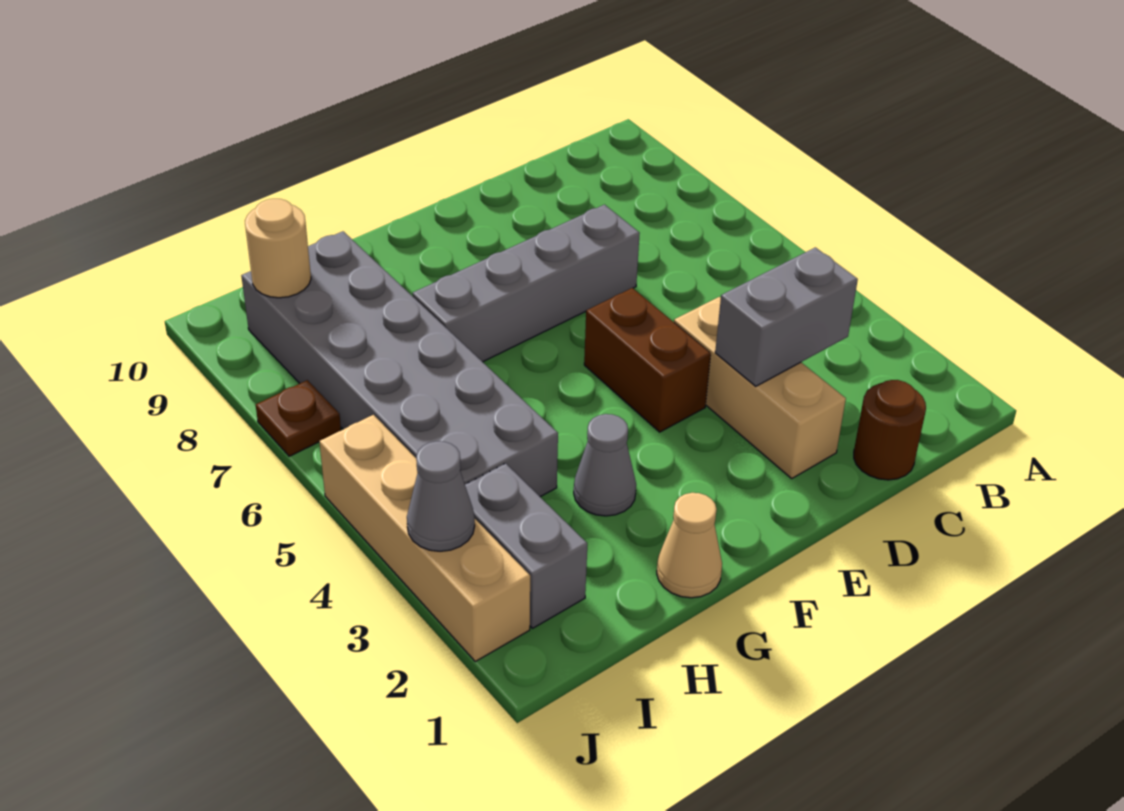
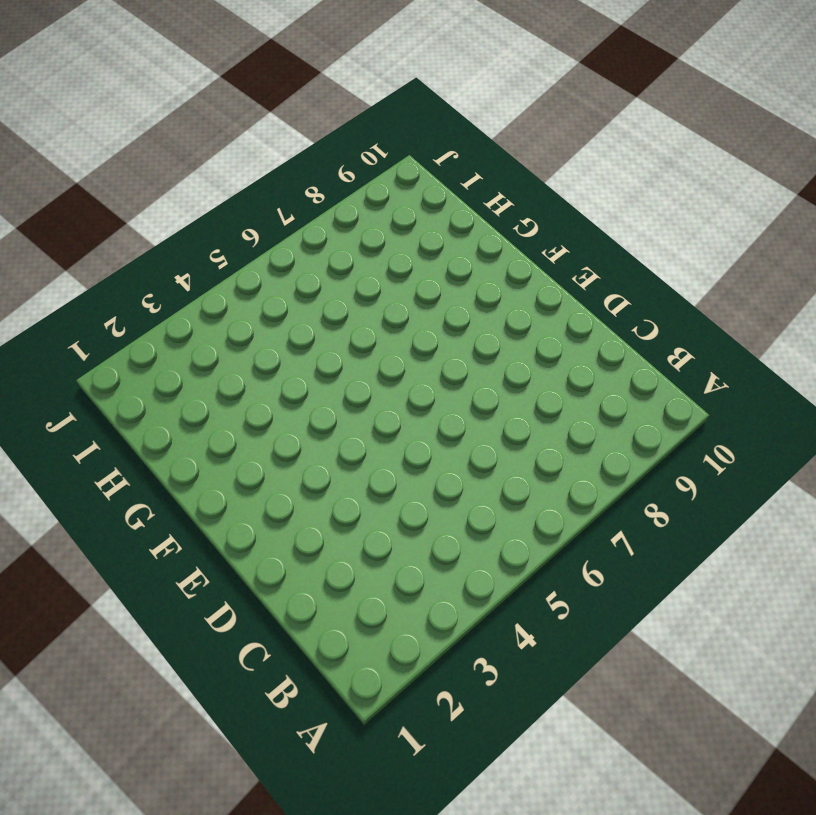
none -> brown round brick C1 level 1
none -> tan brick D2:D4 level 1
none -> grey brick D7:G7 level 1

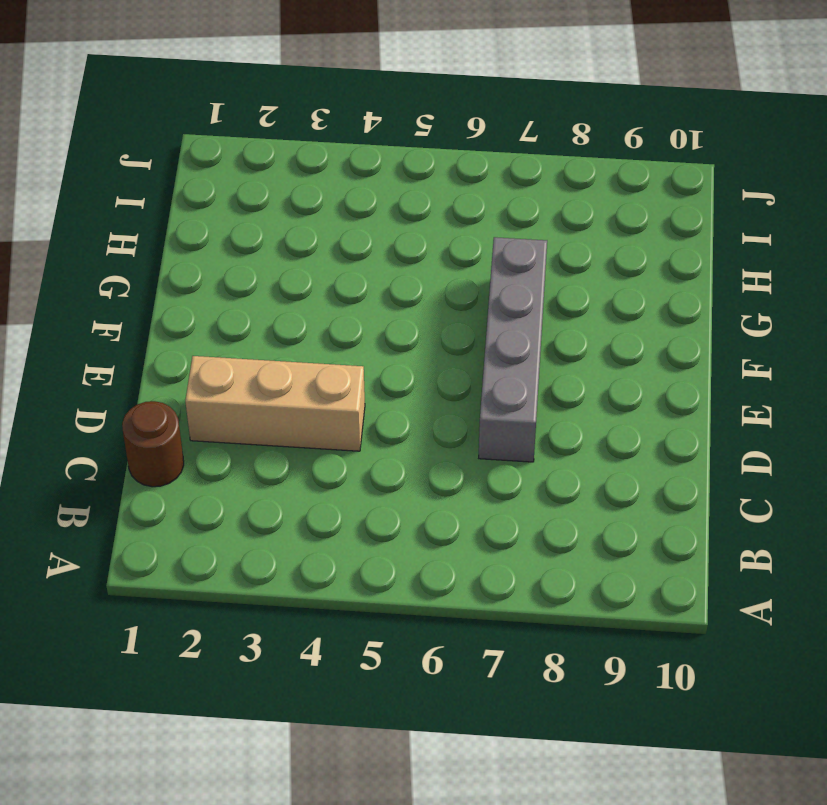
none -> brown brick E4:E5 level 1
none -> tan cone G1 level 1
none -> grey cone G3 level 1

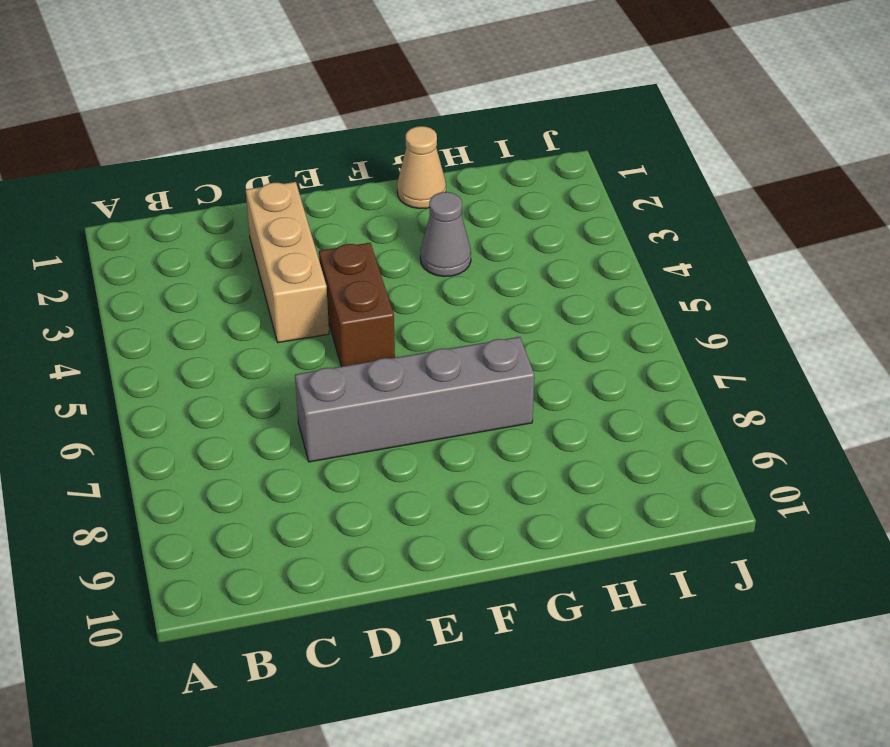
none -> brown round brick C1 level 1
none -> grey brick H4:I9 level 1
none -> grey brick I2:I3 level 1

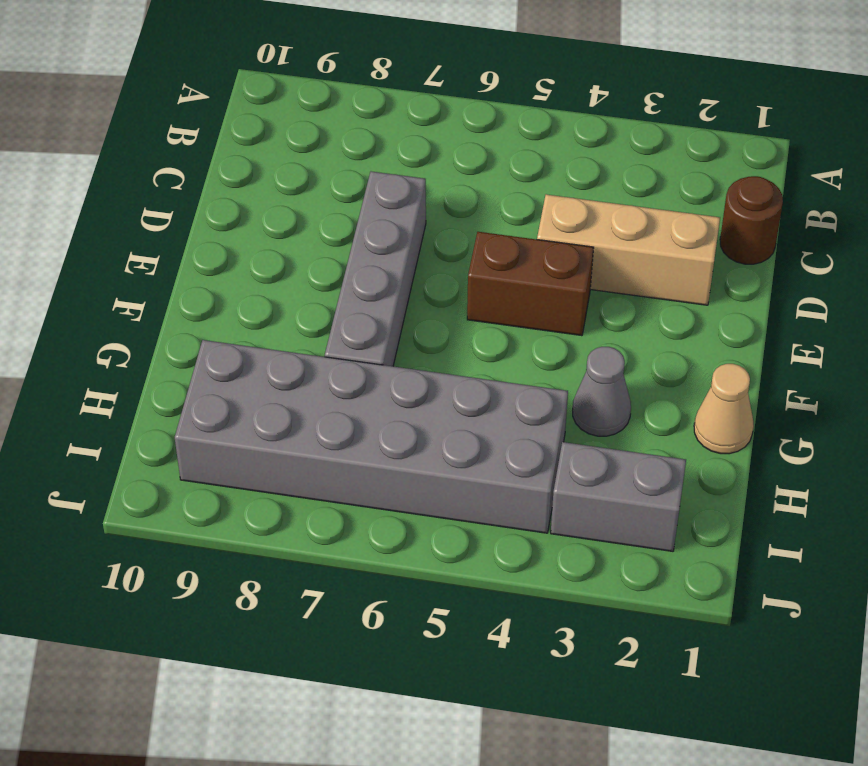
none -> tan brick J2:J5 level 1
none -> brown plate J7 level 1
none -> grey brick C3:D3 level 2

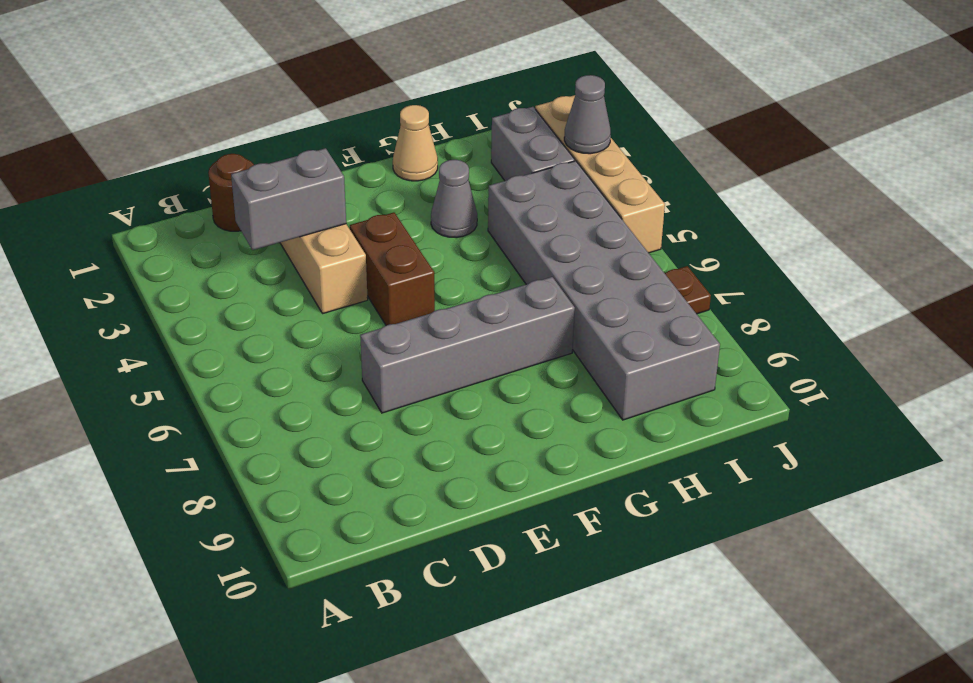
none -> tan round brick I9 level 2

